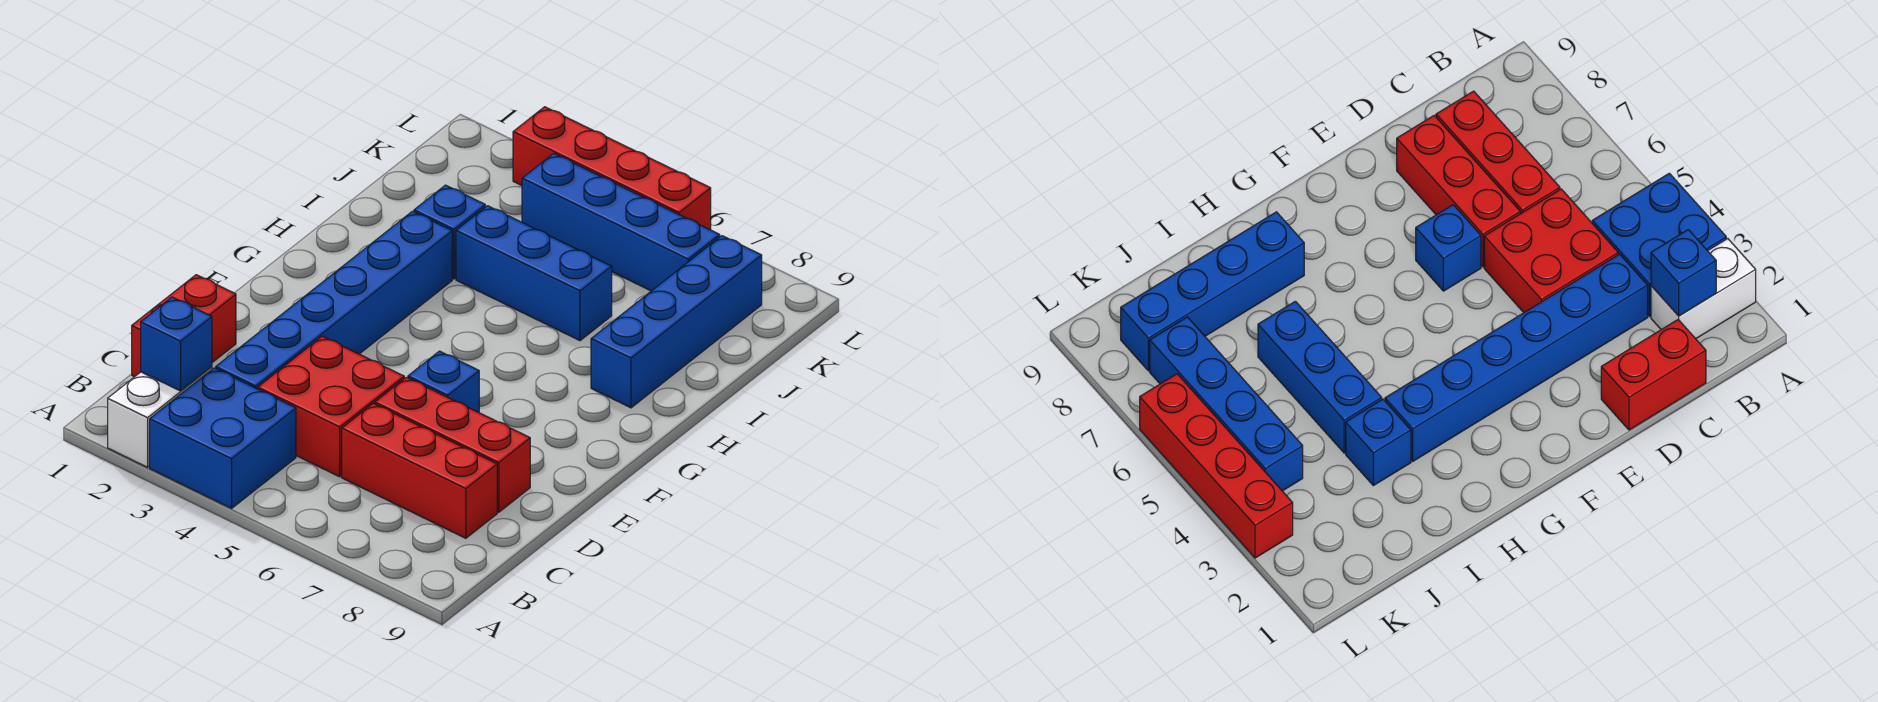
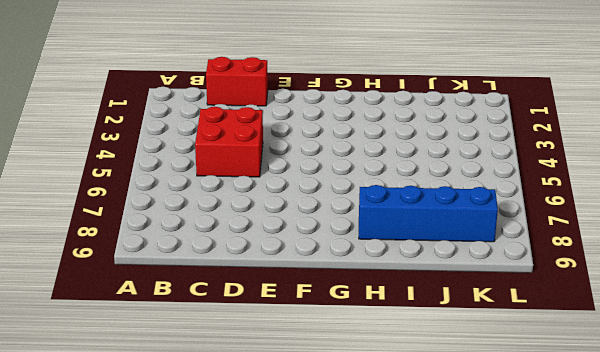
none -> white brick A2:B2 level 1
none -> blue brick A3:B4 level 1
none -> blue brick C3:H3 level 1

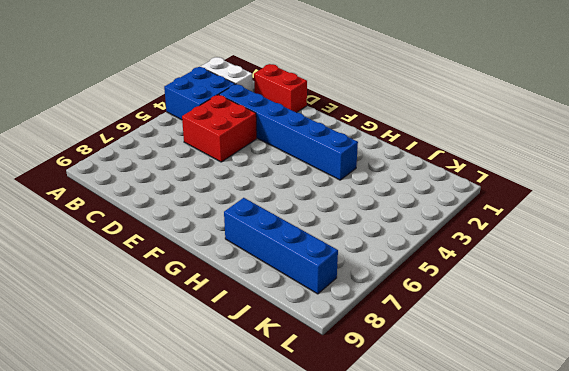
none -> red brick C6:C8 level 1
none -> red brick D6:D8 level 1
none -> blue brick E6 level 1

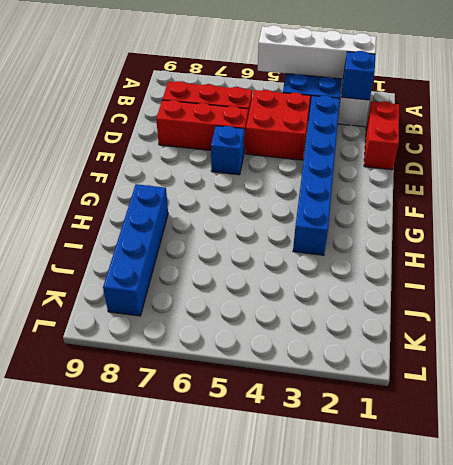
white brick A2:A5 level 2 -> none
none -> blue brick I3 level 1
none -> blue brick I4:I6 level 1
none -> blue brick K4:K7 level 1

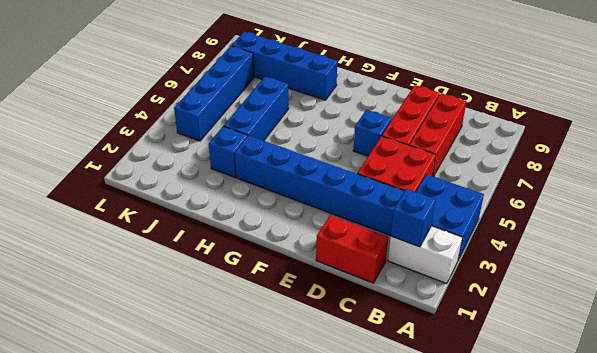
none -> red brick L3:L6 level 1

